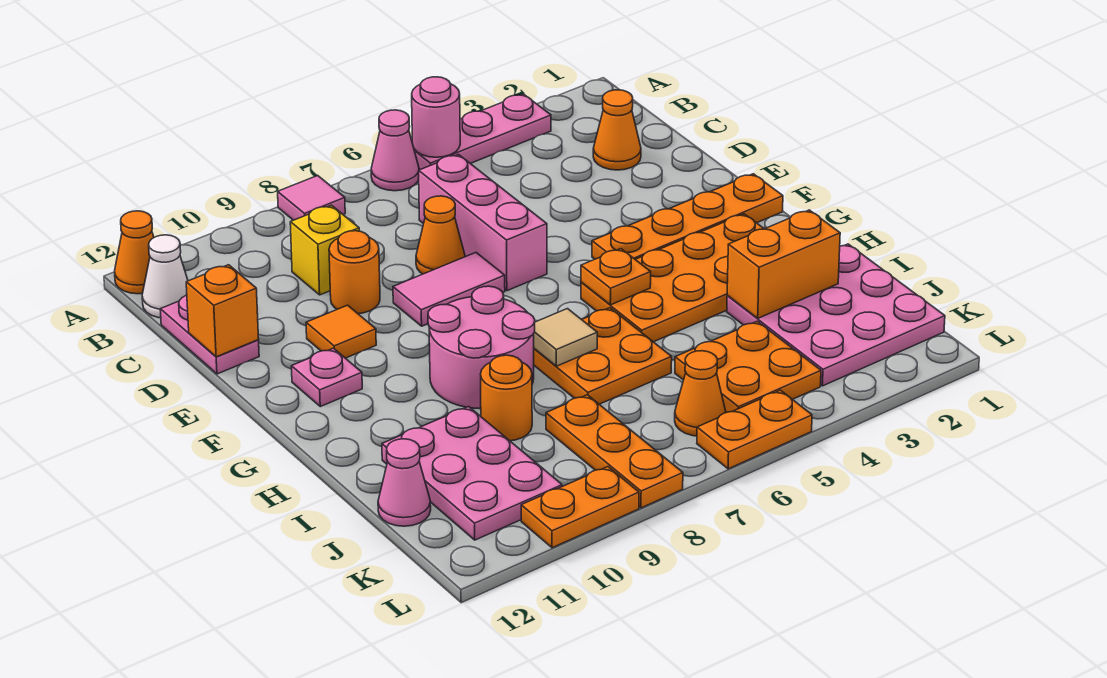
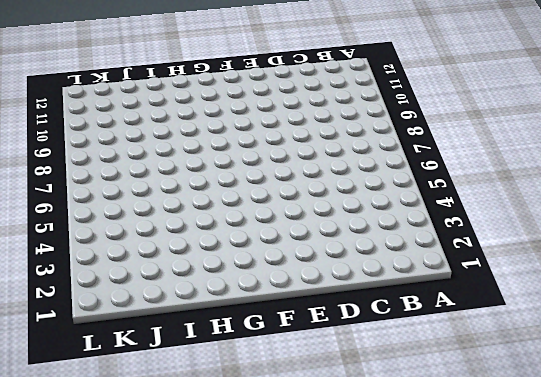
none -> pink plate A3:A5 level 1
none -> pink cone A6 level 1
none -> pink tile A8 level 1
none -> orange cone A12 level 1

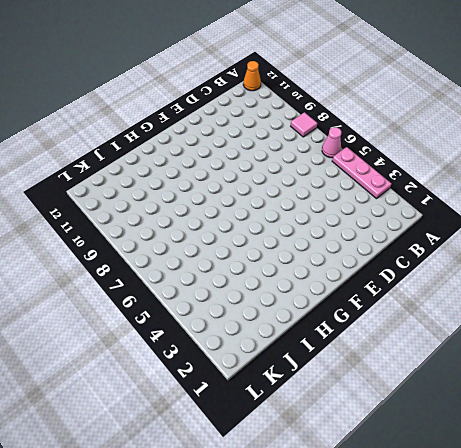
none -> white cone B12 level 1
none -> orange cone C2 level 1
none -> pink brick C6:E6 level 1
none -> yellow brick C9 level 1

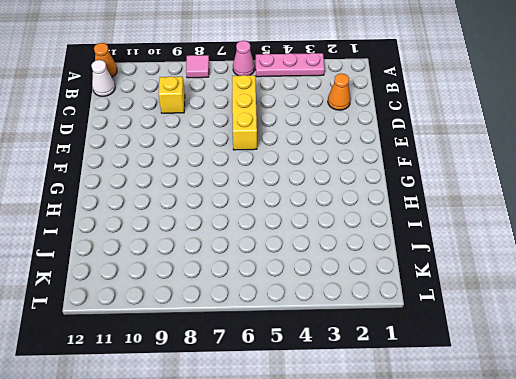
yellow brick C6:E6 level 1 -> pink brick C6:E6 level 1
none -> pink plate C12:D12 level 1
none -> orange cone D7 level 1
none -> orange round brick D9 level 1
none -> pink tile E7:E8 level 1

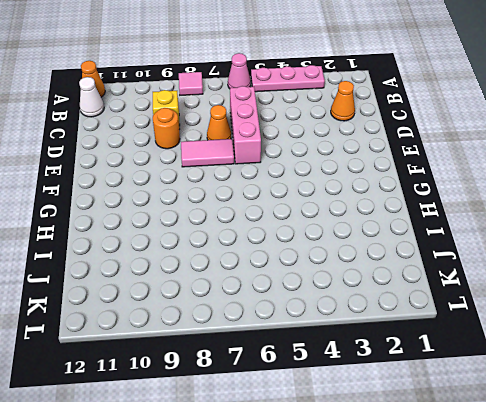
none -> pink plate C12:D12 level 1
none -> orange tile E10 level 1
none -> orange plate F1:F4 level 1
none -> pink plate F11 level 1

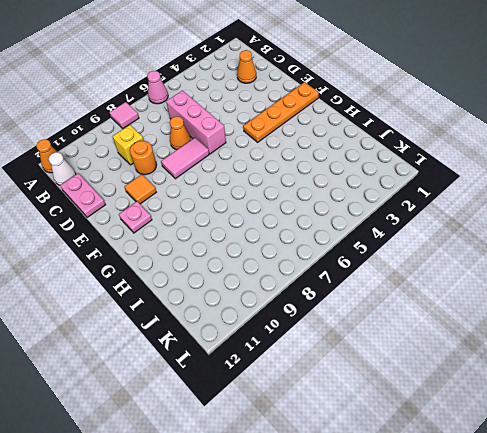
none -> pink plate A3:A5 level 1
none -> orange plate G2:H5 level 1
none -> pink round brick G8:H9 level 1
none -> orange plate H6:I7 level 1

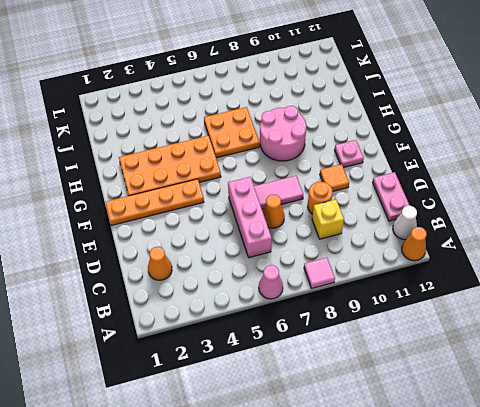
none -> pink plate A3:A5 level 1
none -> pink plate I1:K3 level 1
none -> orange round brick I9 level 1
none -> pink plate I10:K11 level 1

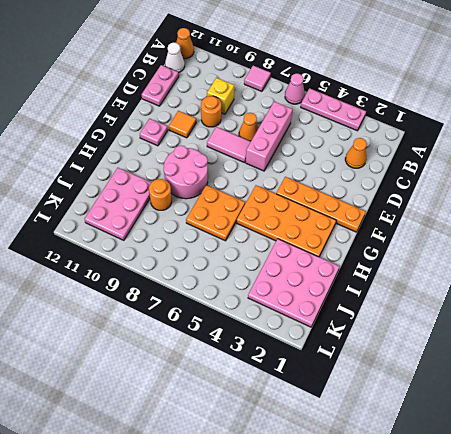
none -> orange plate J4:K5 level 1
none -> orange plate J8:L8 level 1
none -> pink cone J12 level 1
none -> orange cone K6 level 1

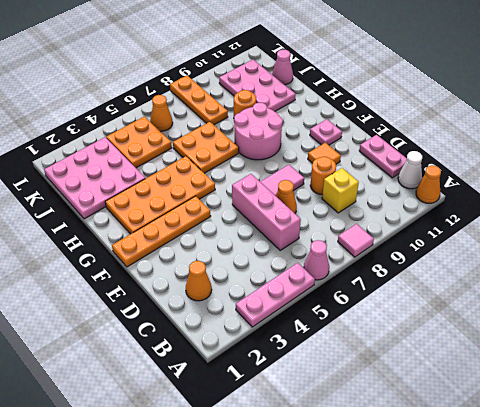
none -> orange plate L5:L6 level 1
none -> orange plate L9:L10 level 1
none -> pink round brick A5 level 2
none -> orange brick D12 level 2

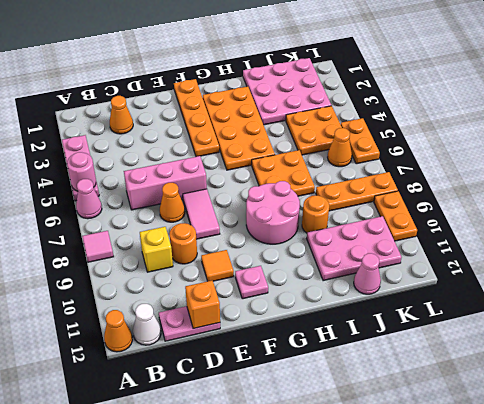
none -> orange plate G5 level 2
none -> tan tile H7 level 2
none -> orange brick I2:I3 level 2

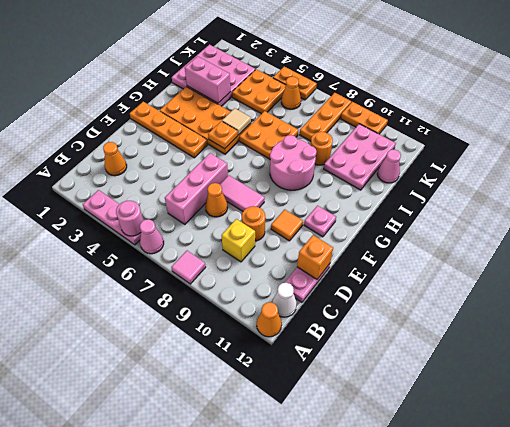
tan tile H5 level 2 -> tan tile H7 level 2
pink brick I2:I3 level 2 -> orange brick I2:I3 level 2

